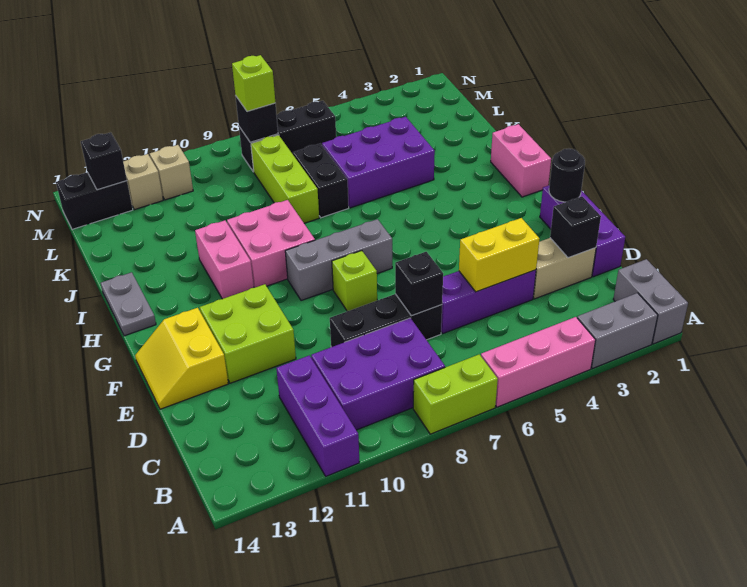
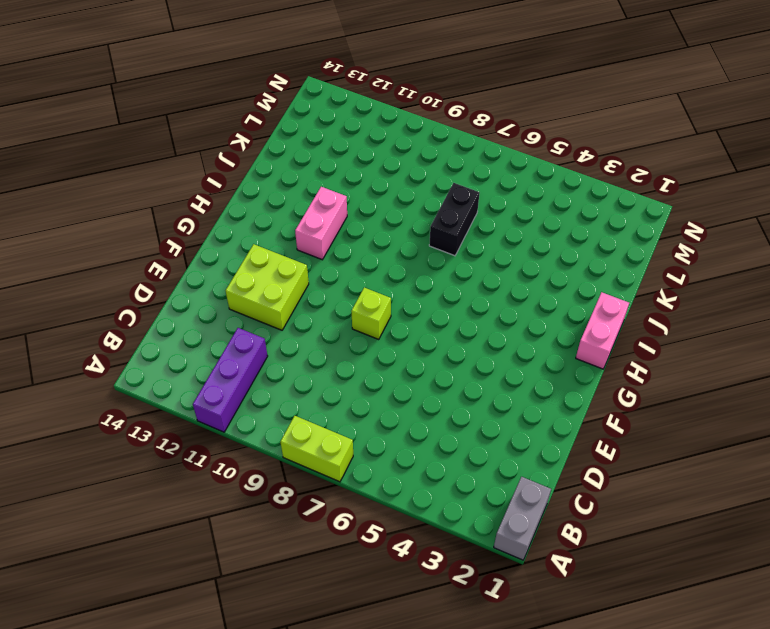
none -> grey brick A2:A3 level 1
none -> pink brick A4:A6 level 1
none -> purple brick B8:C10 level 1
none -> purple brick D1:F1 level 1

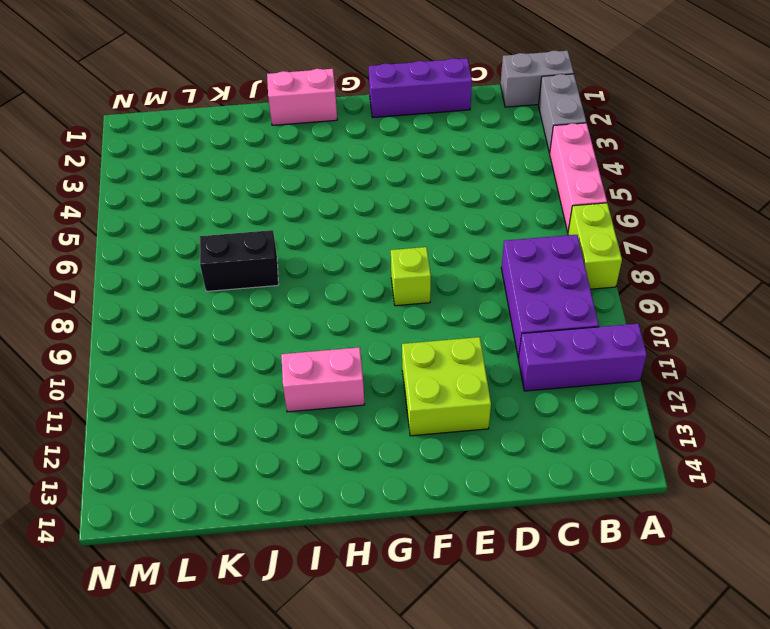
none -> tan brick D2:D3 level 1
none -> purple brick D4:D6 level 1
none -> black brick D7:D9 level 1
none -> yellow slope E13:F14 level 1 top 13

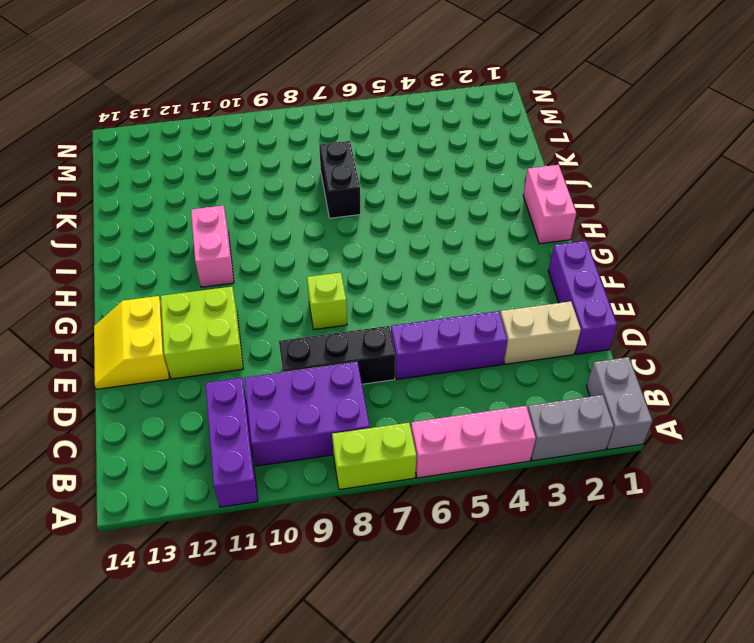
none -> grey brick G7:G9 level 1
none -> pink brick H9:I10 level 1
none -> grey plate H14:I14 level 1
none -> purple brick J4:K6 level 1

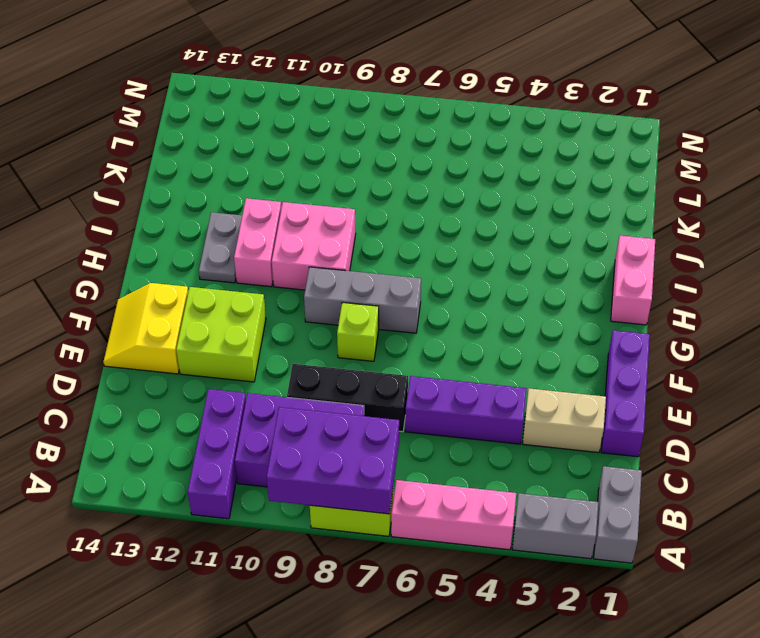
purple brick A7:B9 level 2 -> purple brick J4:K6 level 1
grey plate H12:I12 level 1 -> grey plate H14:I14 level 1
none -> black brick J7:K7 level 1
none -> lime brick J8:L8 level 1
none -> black brick M6:M8 level 1
none -> tan brick M11 level 1

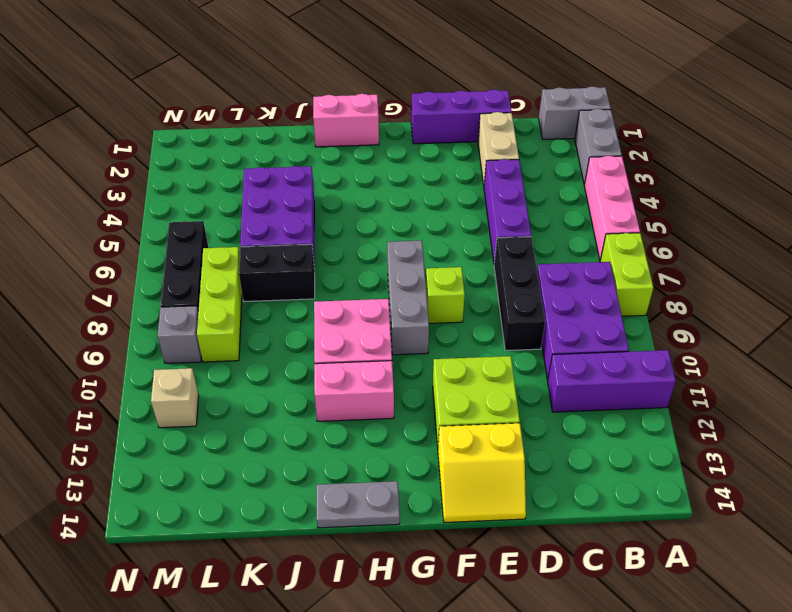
lime brick L7:L9 level 1 -> lime brick J8:L8 level 1
grey brick M9 level 1 -> none
none -> tan brick M12 level 1
none -> black brick M13:M14 level 1
none -> black brick D2 level 2
none -> yellow brick D4:D5 level 2

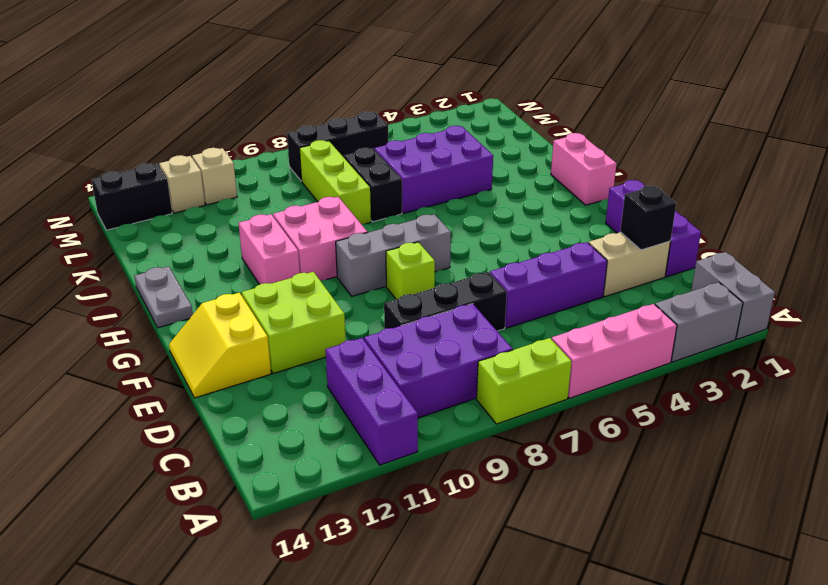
none -> yellow brick D4:D5 level 2
none -> black brick D7 level 2
none -> black round brick F1 level 2
none -> black brick M8 level 2

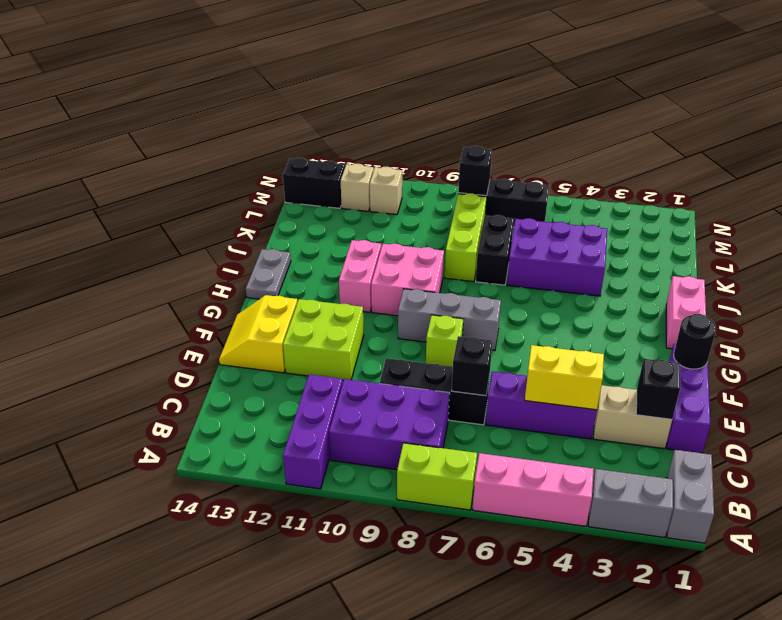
none -> black brick M13 level 2
none -> lime brick M8 level 3

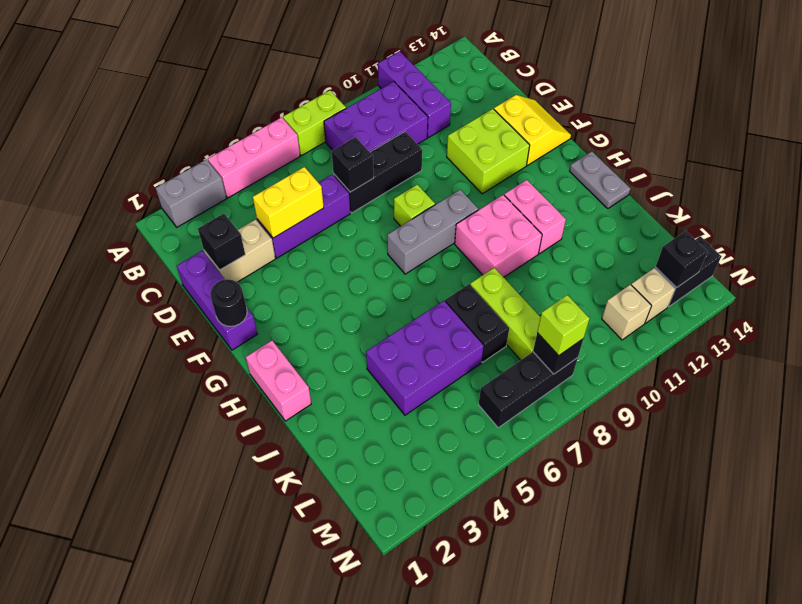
none -> grey brick A1:B1 level 1

